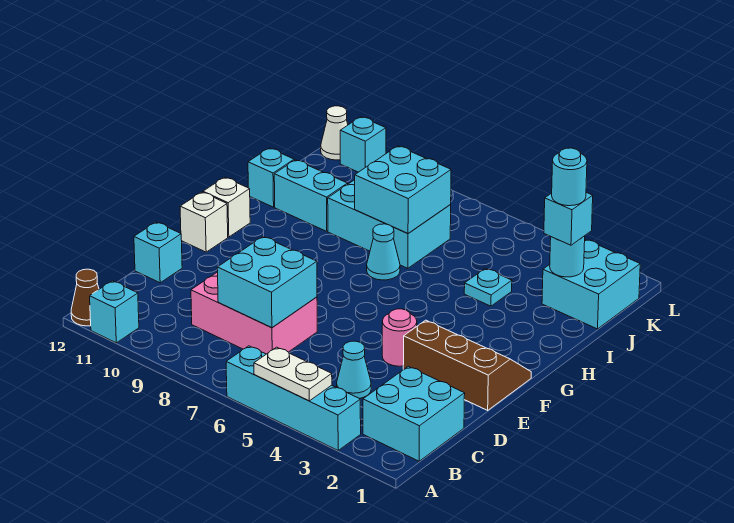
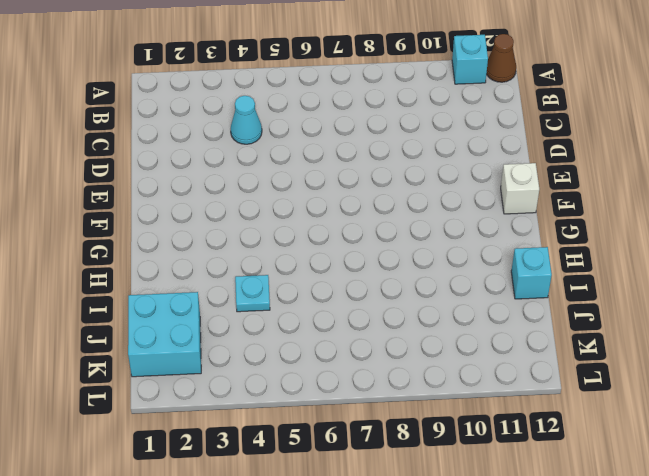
none -> cyan brick A3:A6 level 1
none -> cyan brick B1:C2 level 1
none -> pink brick C7:D9 level 1

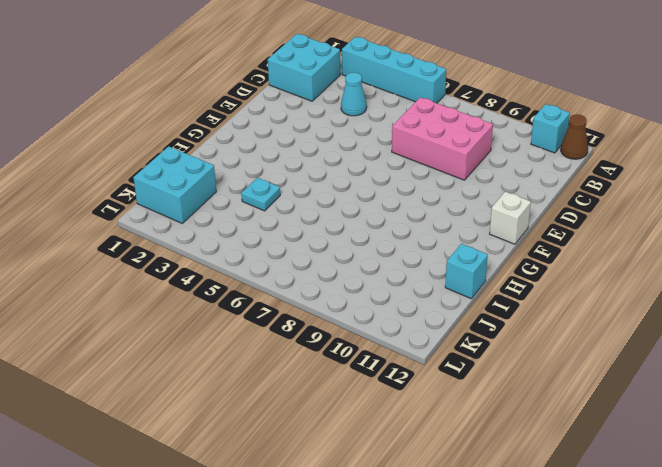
none -> cyan brick D12 level 1
none -> brown slope E1:F3 level 1 top E
none -> pink round brick E4 level 1

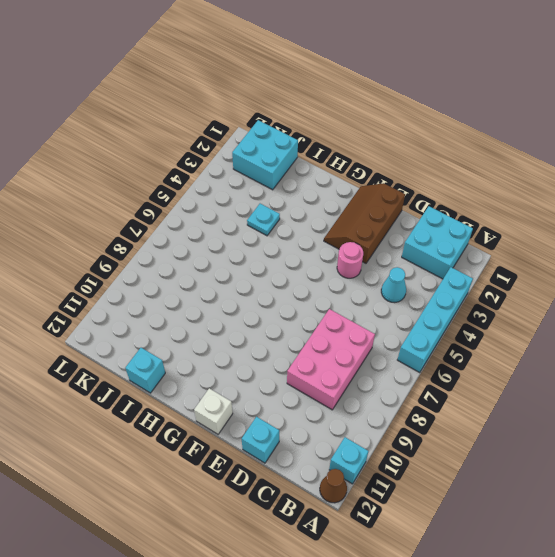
none -> white brick G12 level 1
none -> cyan cone H7 level 1
none -> cyan brick I7:J9 level 1

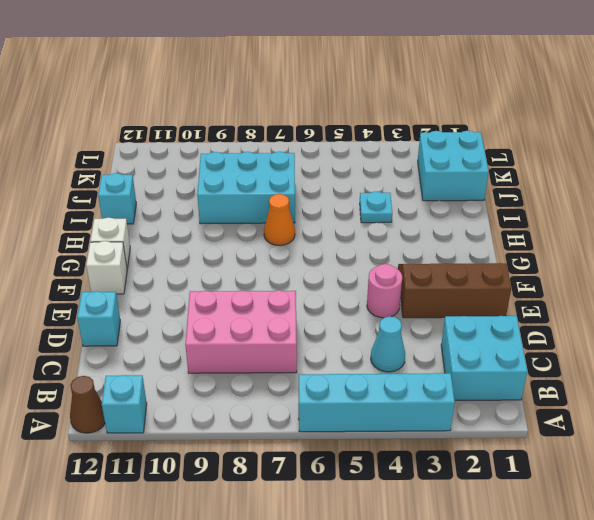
orange cone H7 level 1 -> cyan cone H7 level 1
none -> cyan brick I10:I11 level 1
none -> cyan brick L11 level 1
none -> white cone L12 level 1

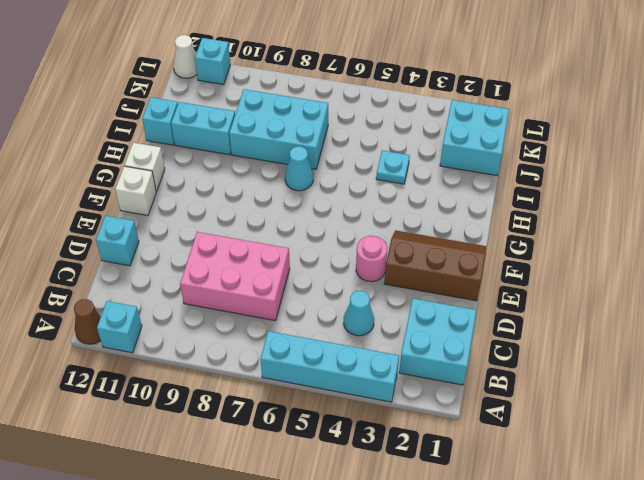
none -> white plate A4:A5 level 2
none -> cyan brick C7:D8 level 2
none -> cyan brick I7:J8 level 2

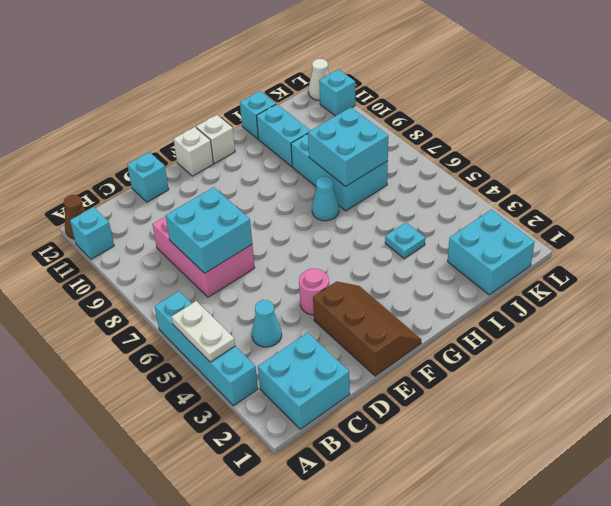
none -> cyan round brick J2 level 2
none -> cyan brick J2 level 3
none -> cyan round brick J2 level 4

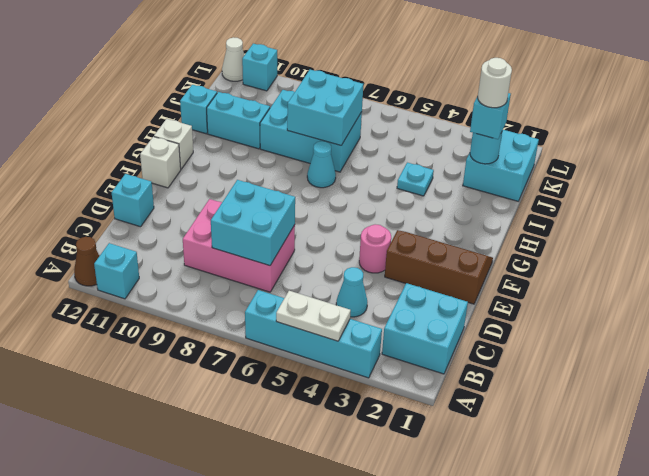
white round brick J2 level 4 -> cyan round brick J2 level 4

